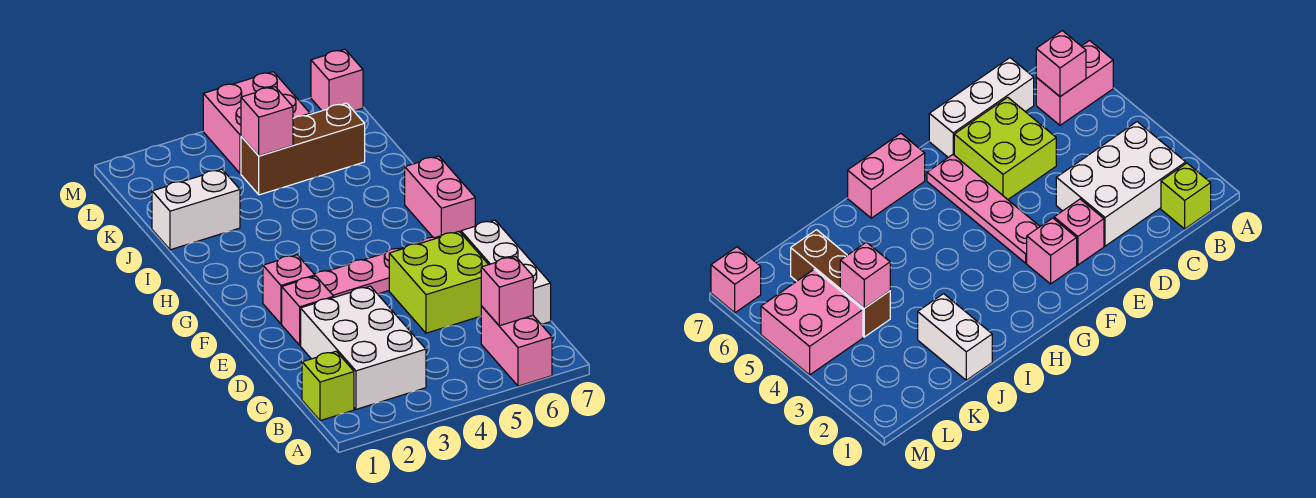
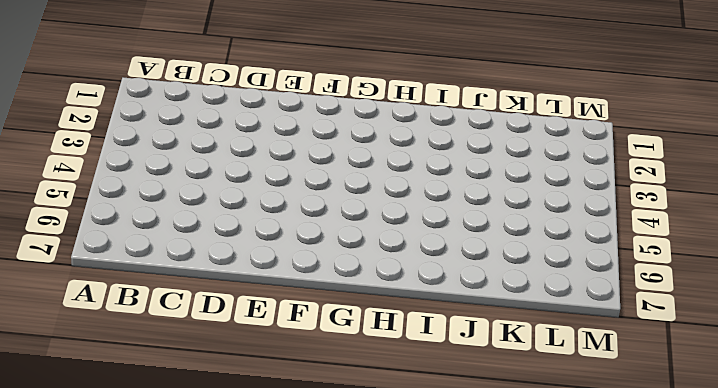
none -> pink brick A6:B6 level 1
none -> lime brick B1 level 1
none -> white brick B2:D3 level 1

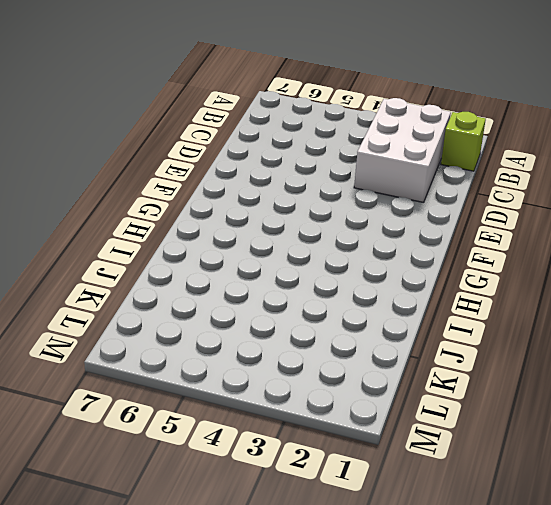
none -> pink brick A6:B6 level 1
none -> white brick C7:E7 level 1
none -> lime brick D5:E6 level 1

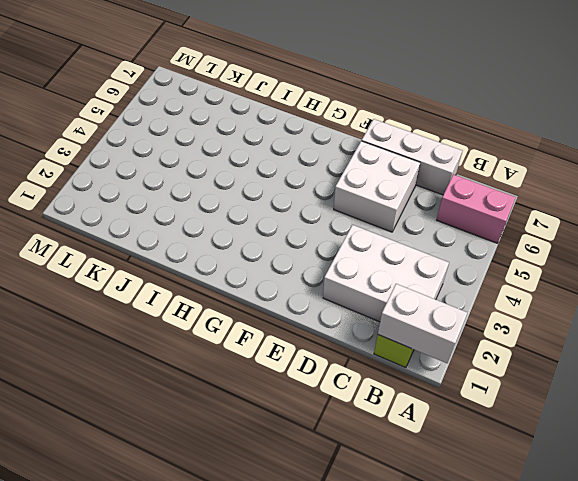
white brick A1:B1 level 2 -> white brick J1:J2 level 1
white brick D5:E6 level 1 -> lime brick D5:E6 level 1
none -> pink brick E2 level 1
none -> pink brick F2 level 1
none -> pink plate F3:F6 level 1

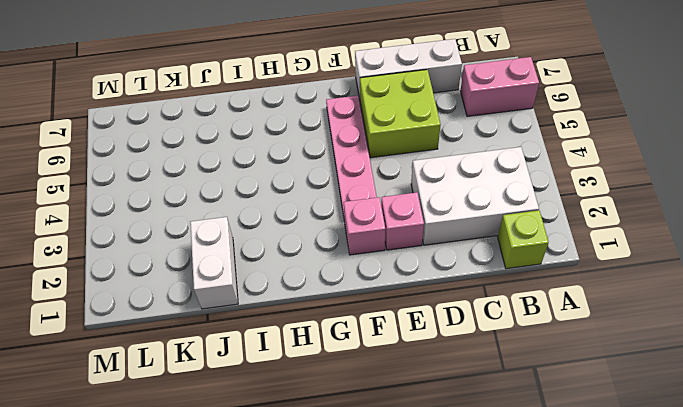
none -> pink brick G7:H7 level 1
none -> brown brick K4:K6 level 1
none -> pink brick L4:M5 level 1

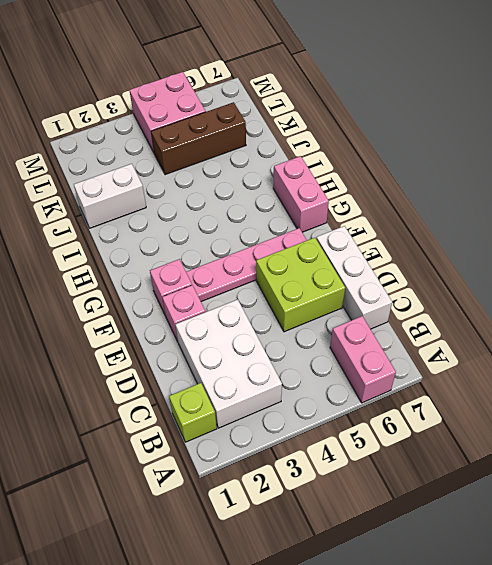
none -> pink brick M7 level 1
none -> pink brick B6 level 2
none -> pink brick K4 level 2

